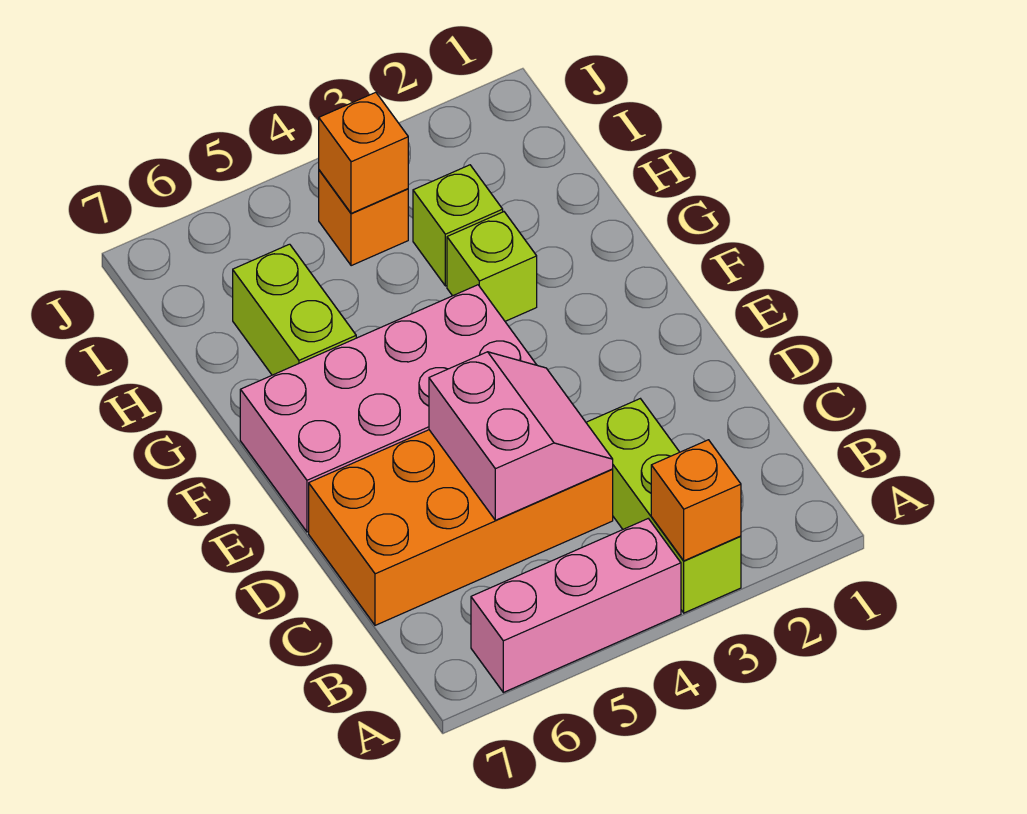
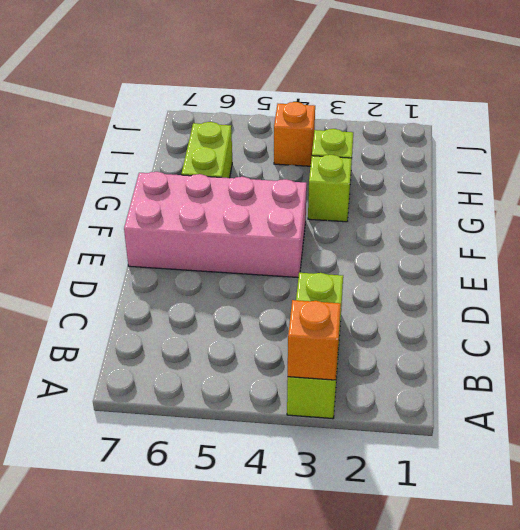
none -> pink brick A4:A6 level 1
none -> orange brick C4:D7 level 1

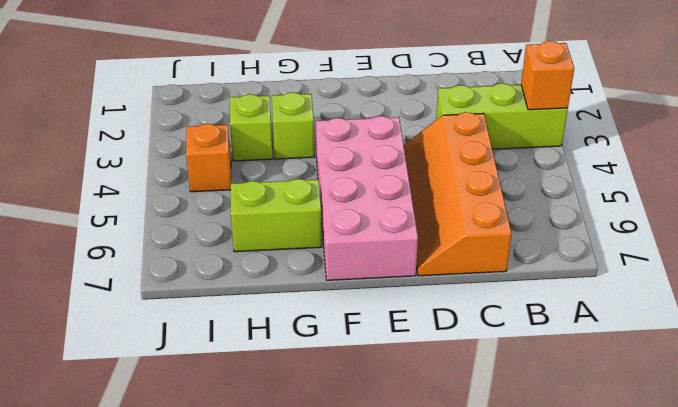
orange slope C4:D7 level 1 top C -> orange brick C4:D7 level 1
none -> pink brick A4:A6 level 1
none -> pink slope C4:D5 level 2 top 5

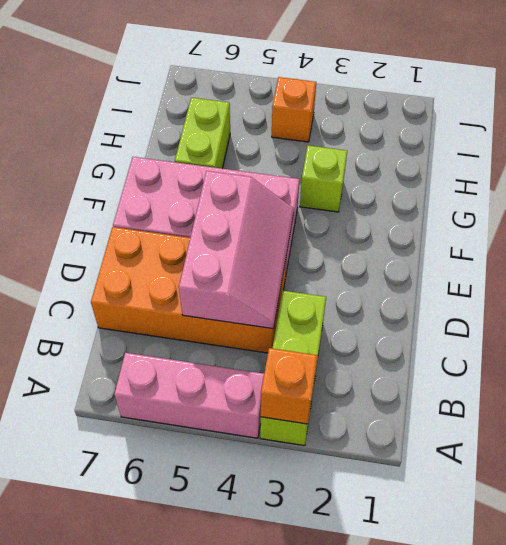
pink slope C4:E5 level 2 top 5 -> pink slope C4:D5 level 2 top 5
none -> lime brick H3 level 1
none -> orange brick I4 level 2

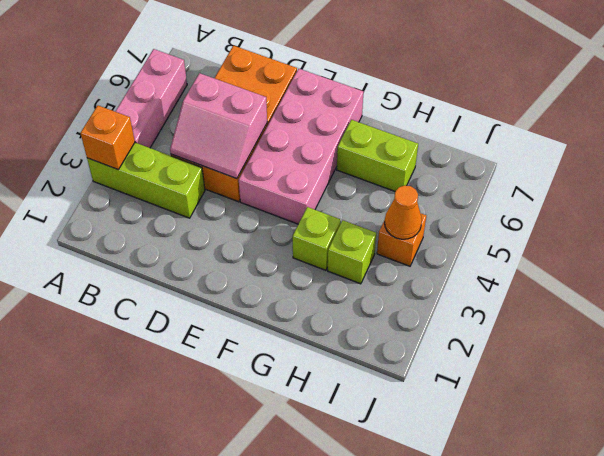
orange cone I4 level 2 -> orange brick I4 level 2

